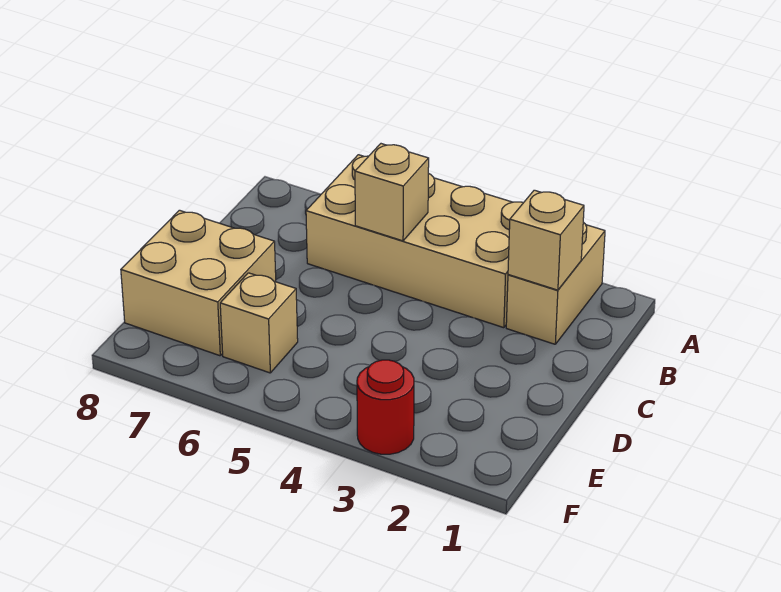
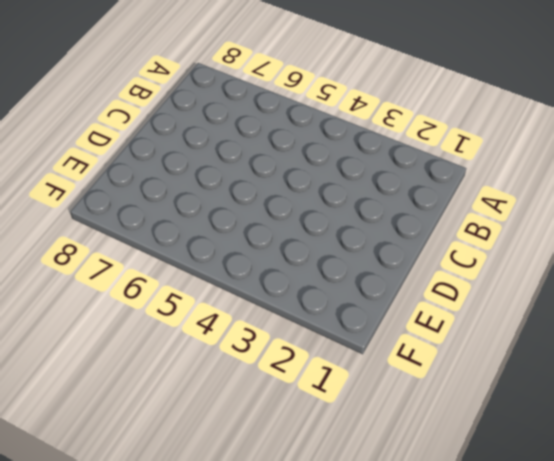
none -> tan brick A2:B2 level 1
none -> tan brick A3:B6 level 1

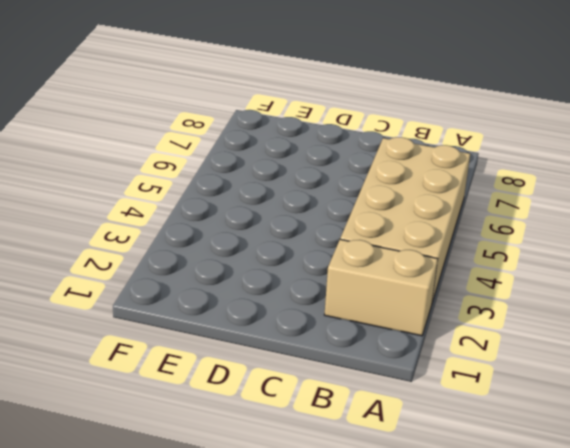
none -> tan brick D7:E8 level 1
none -> tan brick E6 level 1

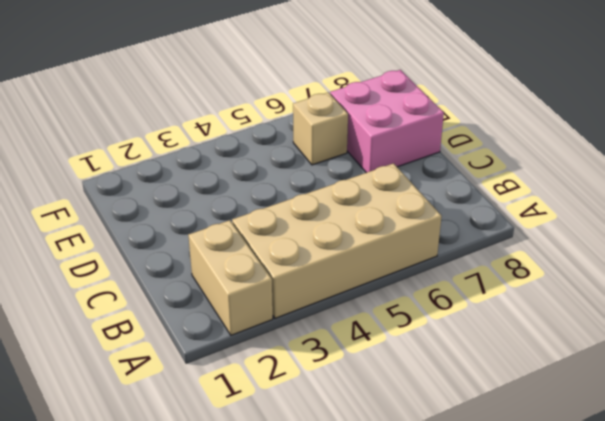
pink brick D7:E8 level 1 -> tan brick D7:E8 level 1
none -> red round brick F3 level 1
none -> tan brick B2 level 2

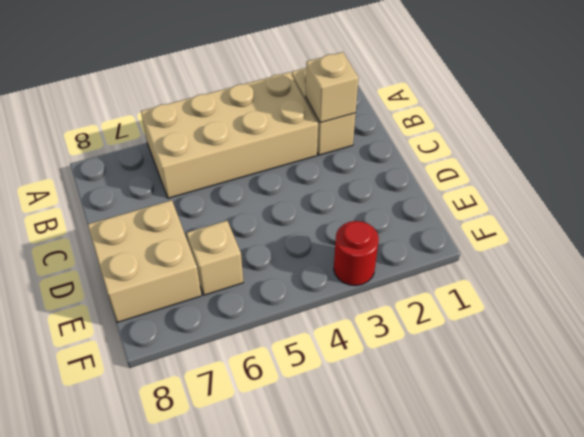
none -> tan brick B5 level 2

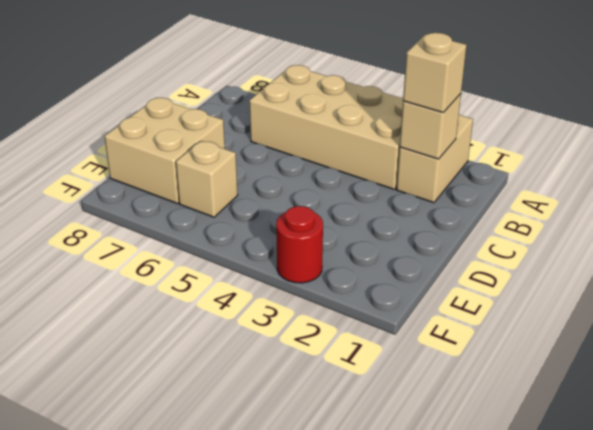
tan brick B2 level 3 -> tan brick B5 level 2

